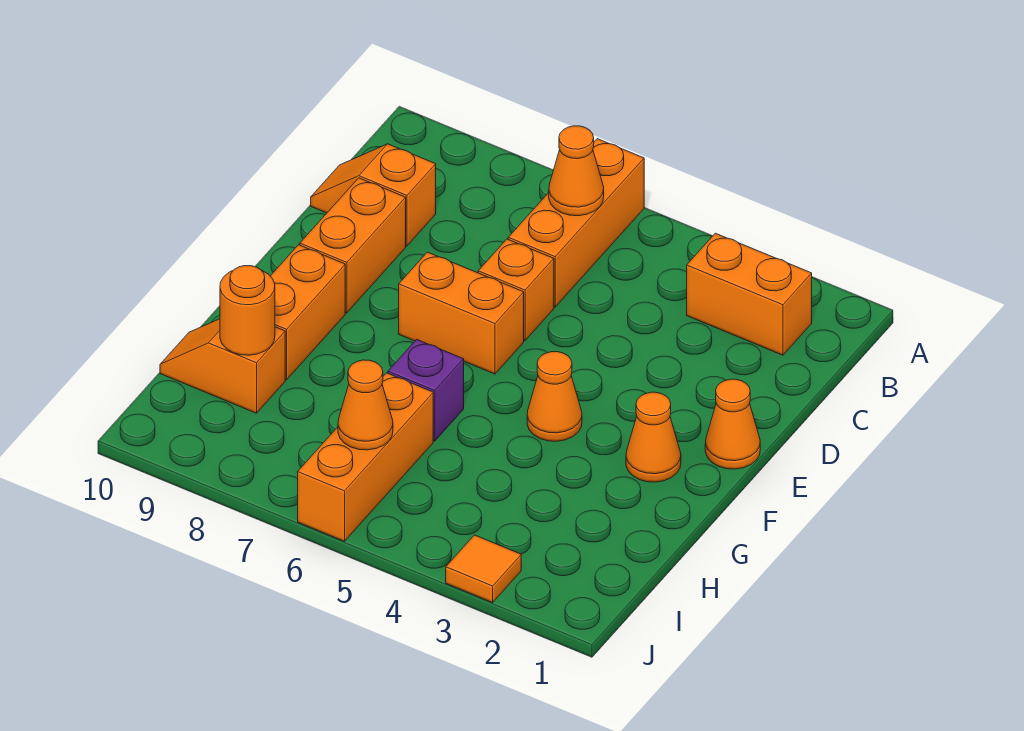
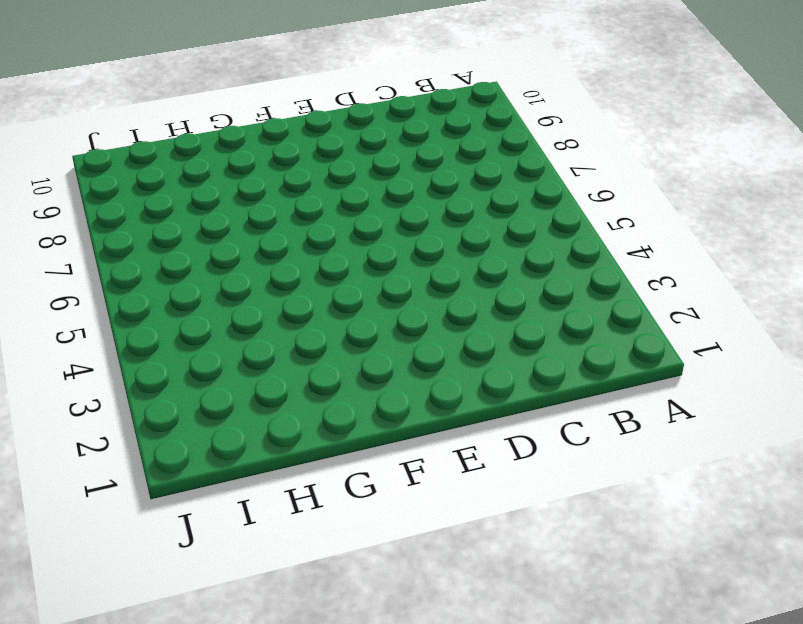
none -> orange brick A6:C6 level 1
none -> orange brick B2:B3 level 1
none -> orange slope C9:C10 level 1 top 9

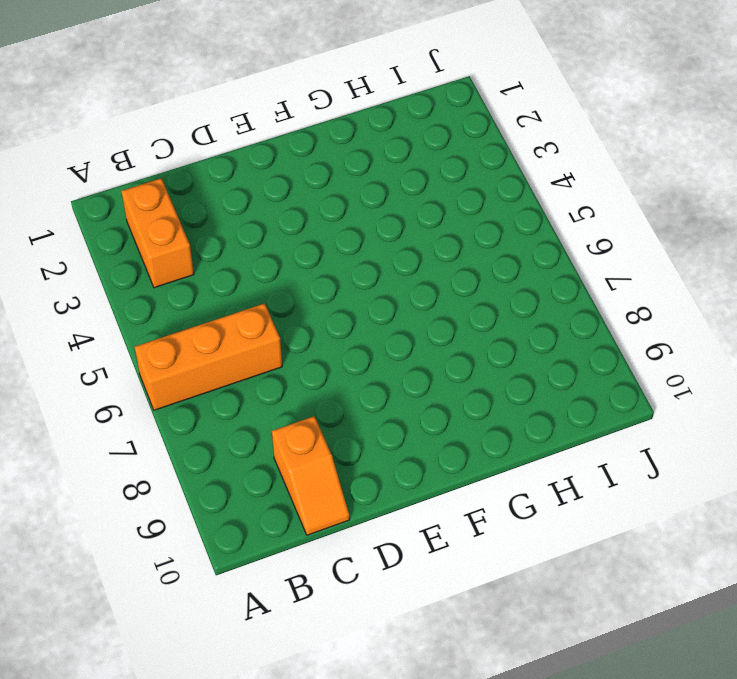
none -> orange brick D6 level 1
none -> orange brick D9:E9 level 1
none -> orange cone E1 level 1

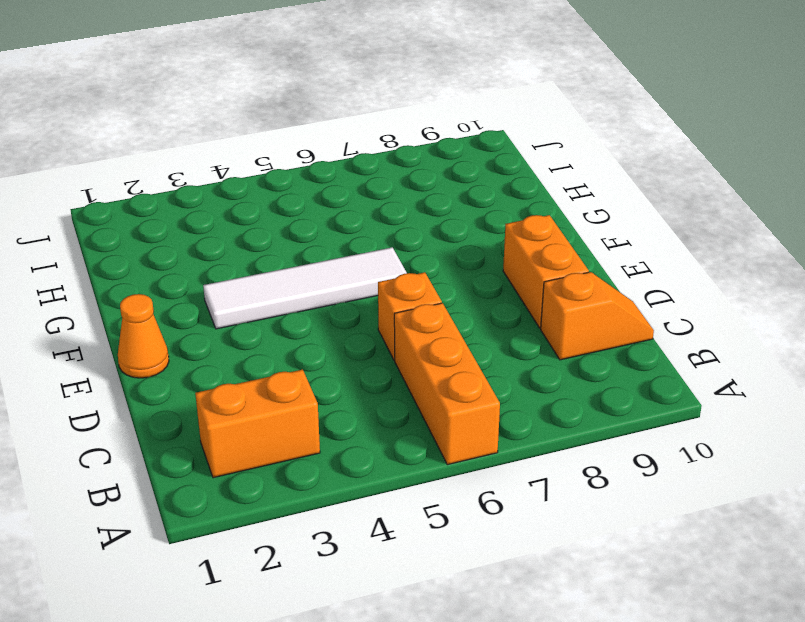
white tile F3:F6 level 1 -> orange cone F4 level 1
none -> orange brick E6:E7 level 1
none -> orange cone F2 level 1
none -> orange brick F9:G9 level 1

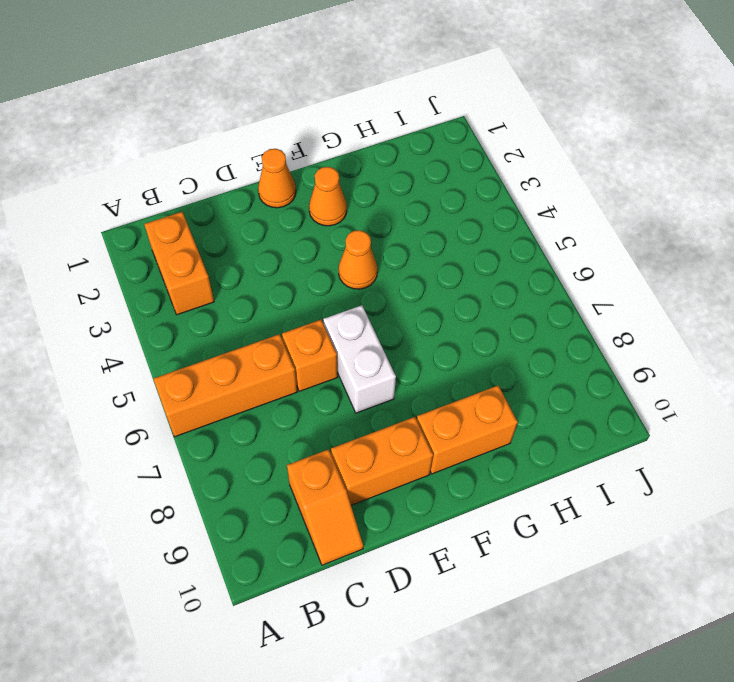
white brick E6:E7 level 1 -> orange brick E6:E7 level 1
none -> purple brick G6 level 1
none -> orange brick H6:J6 level 1
none -> orange slope H9:H10 level 1 top 9

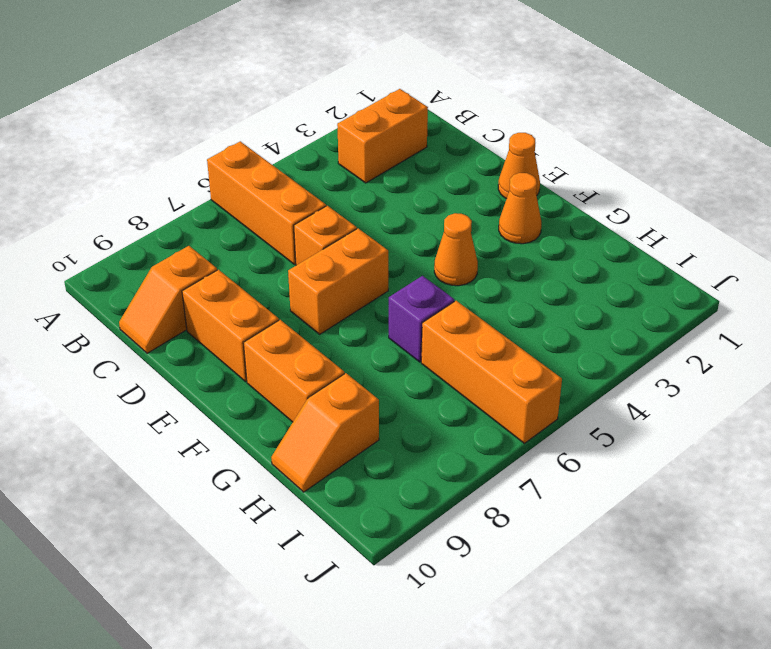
none -> orange tile J3 level 1
none -> orange cone B6 level 2
none -> orange round brick H9 level 2

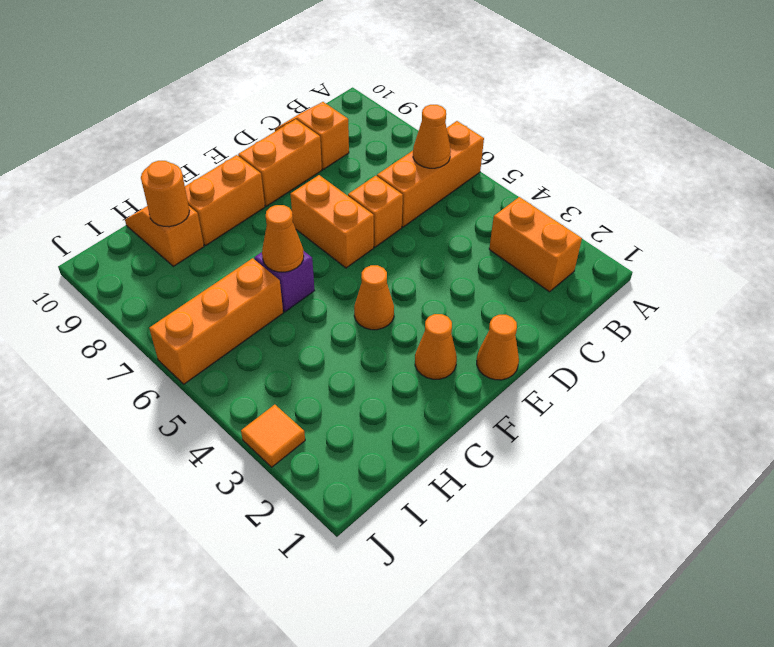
orange cone G6 level 2 -> orange cone I6 level 2

